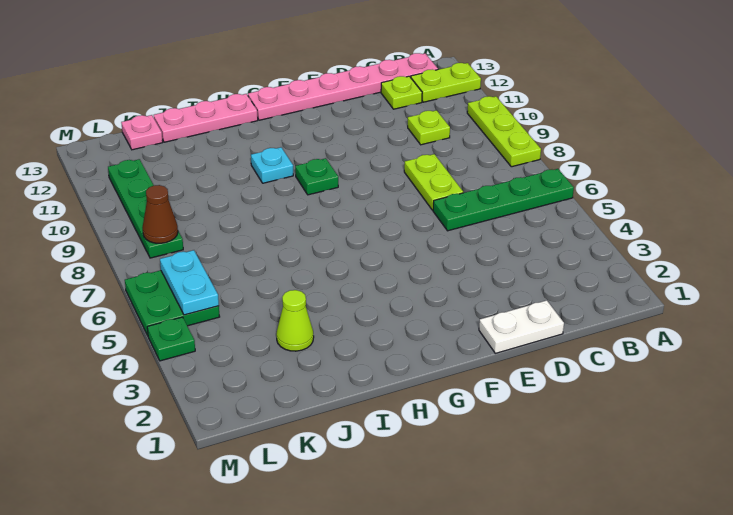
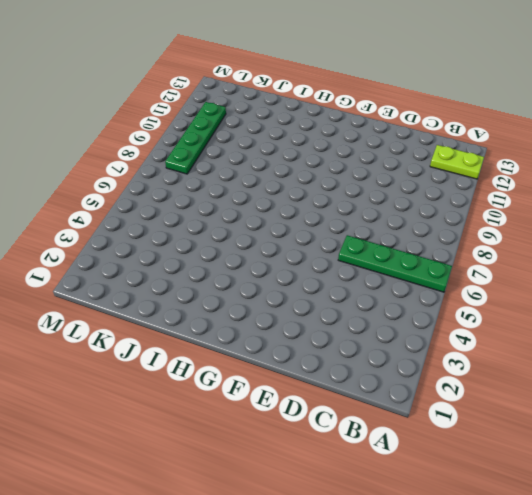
none -> lime plate A8:A10 level 1
none -> pink plate B13:G13 level 1
none -> lime plate C10 level 1

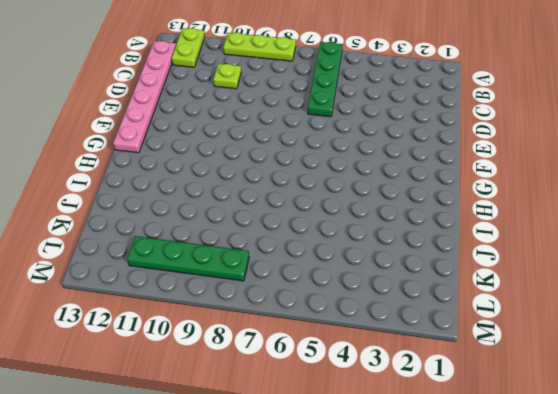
none -> lime plate C12 level 1
none -> white plate D1:E1 level 1
none -> lime plate D7:D8 level 1

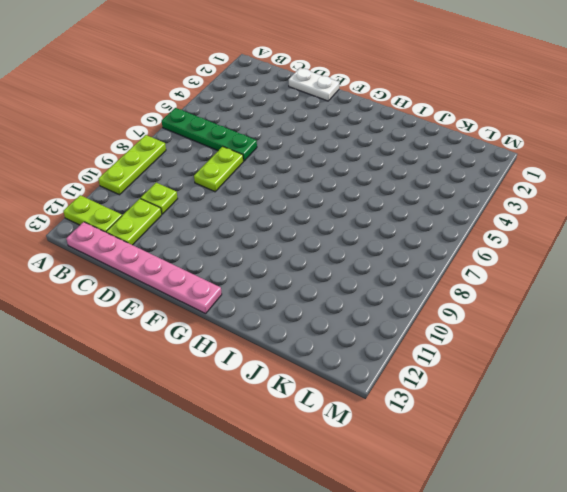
lime plate C11:C12 level 1 -> lime plate C12 level 1
none -> green plate G9 level 1
none -> cyan plate H10 level 1
none -> pink plate H13:J13 level 1

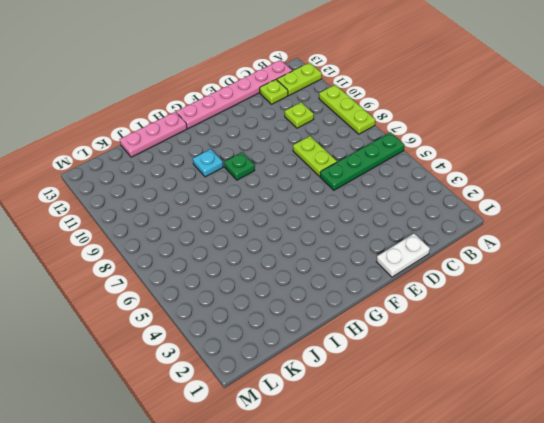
none -> lime cone J3 level 1
none -> pink plate K13 level 1
none -> green plate L5:M6 level 1

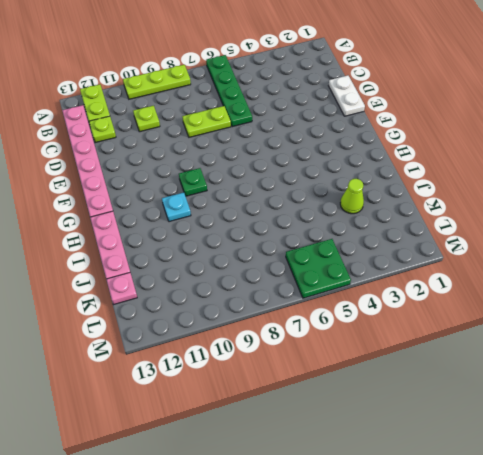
none -> green plate L8:L11 level 1
none -> green plate M4 level 1
none -> cyan plate L5:L6 level 2

